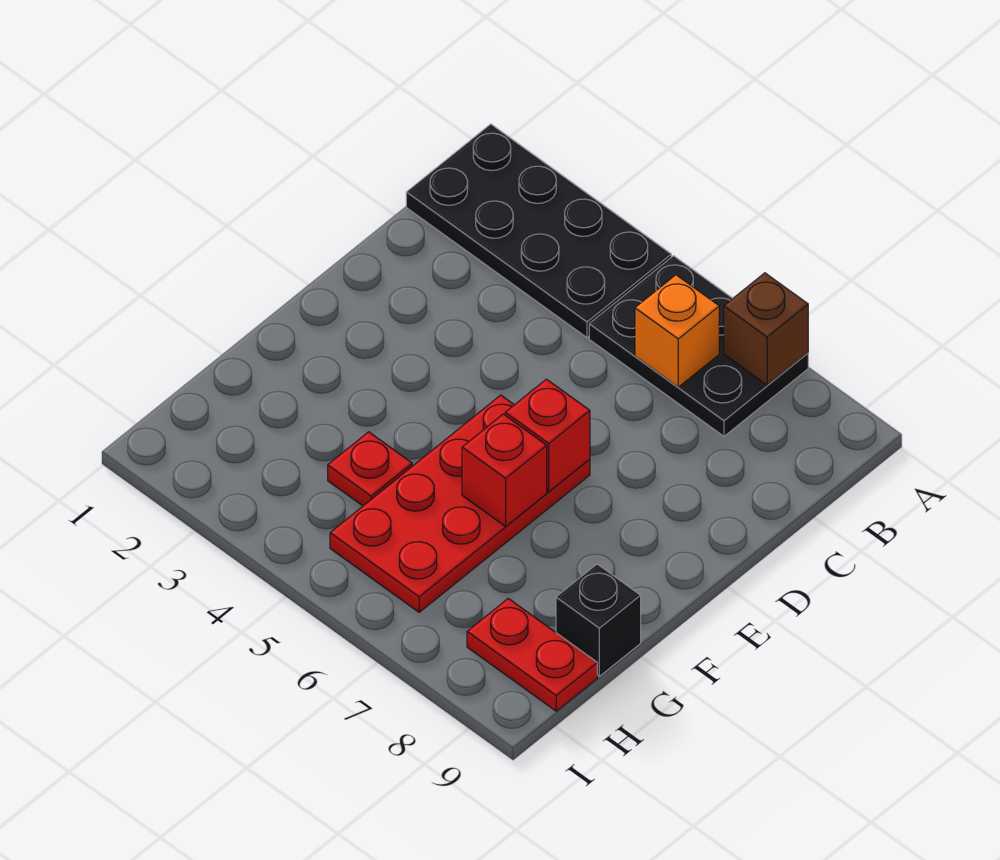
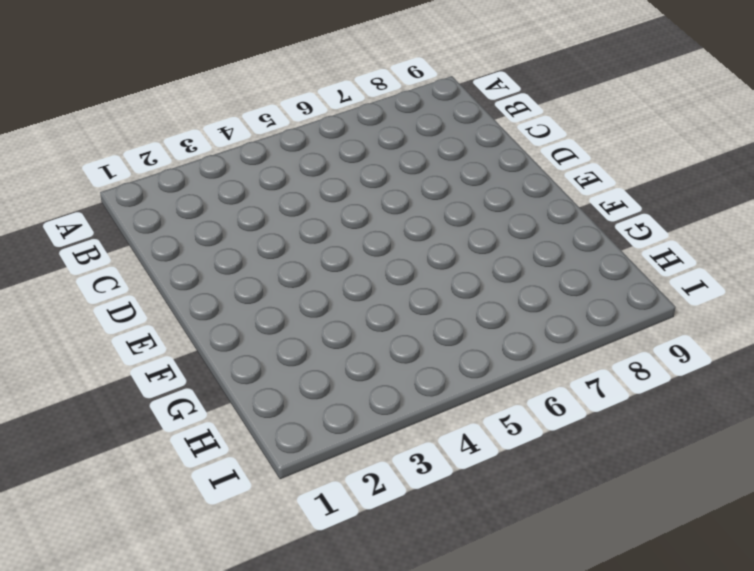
none -> black plate A1:B4 level 1
none -> black plate A5:B7 level 1

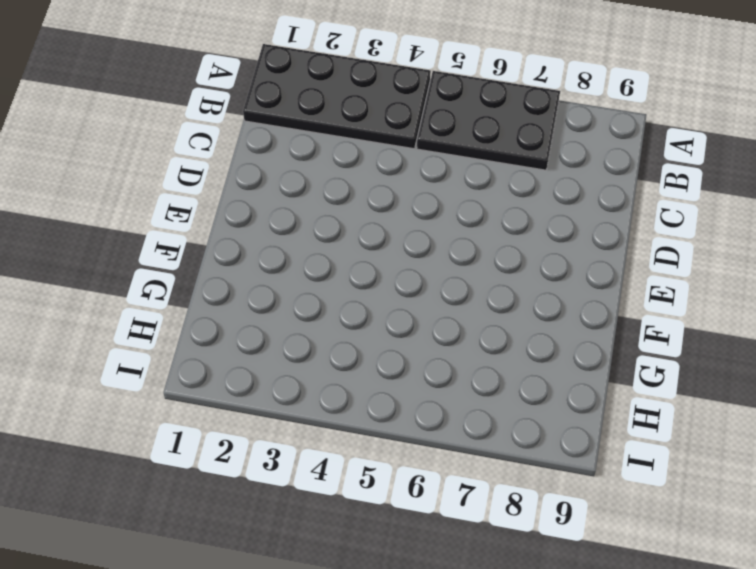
none -> red plate E5:H6 level 1
none -> red plate G4 level 1

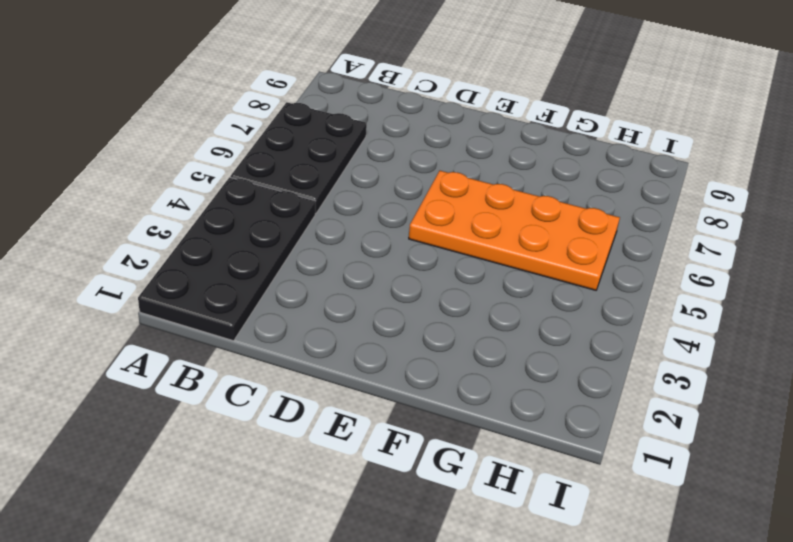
orange plate E5:H6 level 1 -> red plate E5:H6 level 1
none -> red plate G4 level 1
none -> black brick G9 level 1

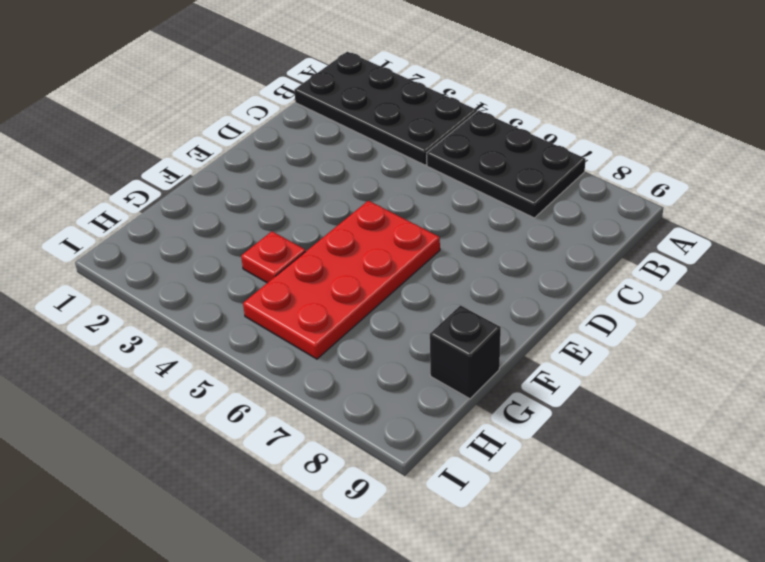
none -> red plate H8:H9 level 1
none -> brown brick A7 level 2

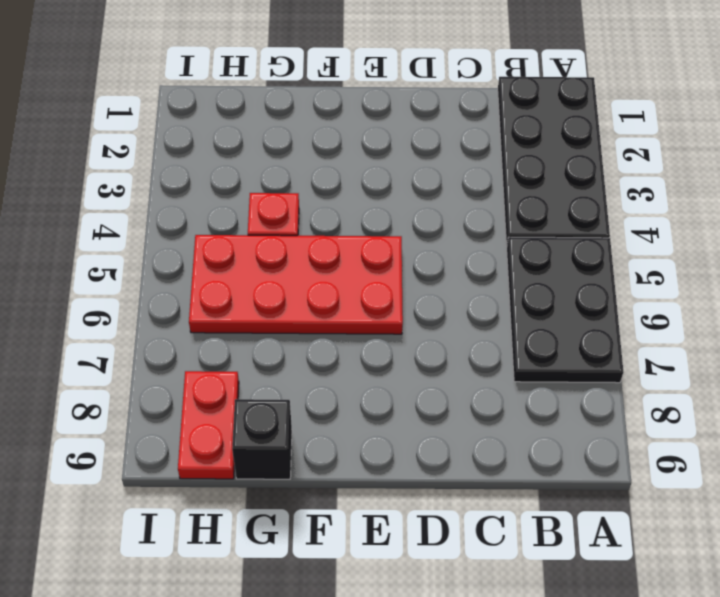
none -> brown brick A7 level 2
none -> orange brick B6 level 2

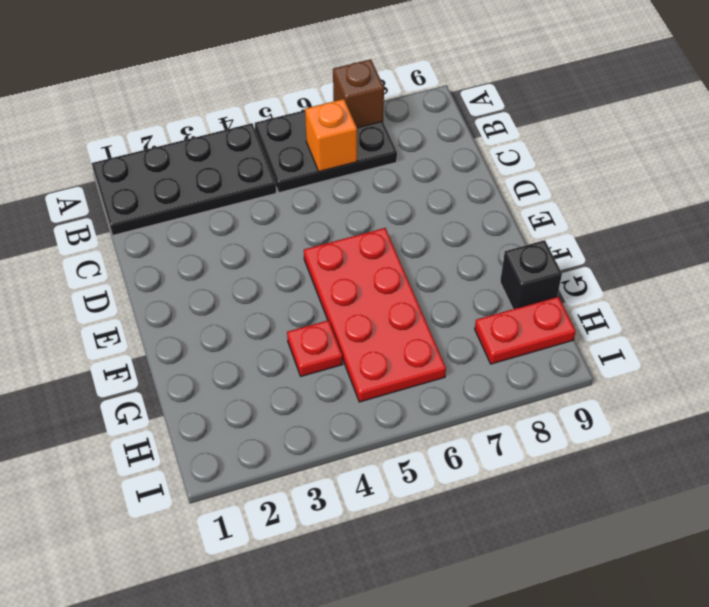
none -> red brick E6 level 2
none -> red brick F6 level 2

